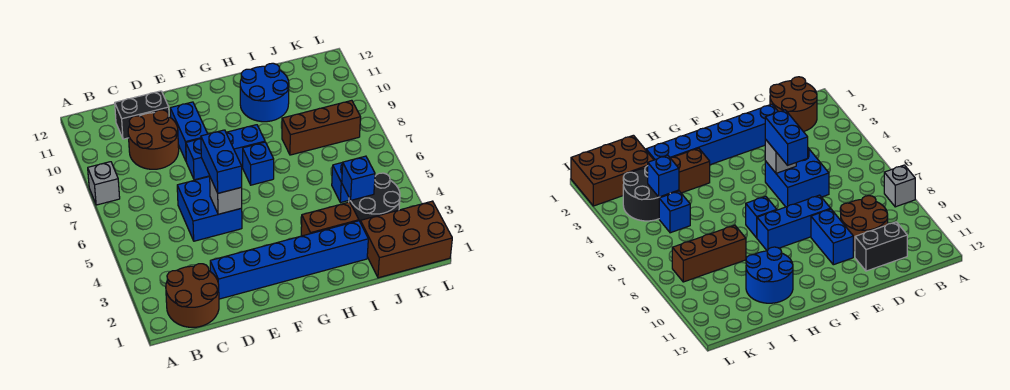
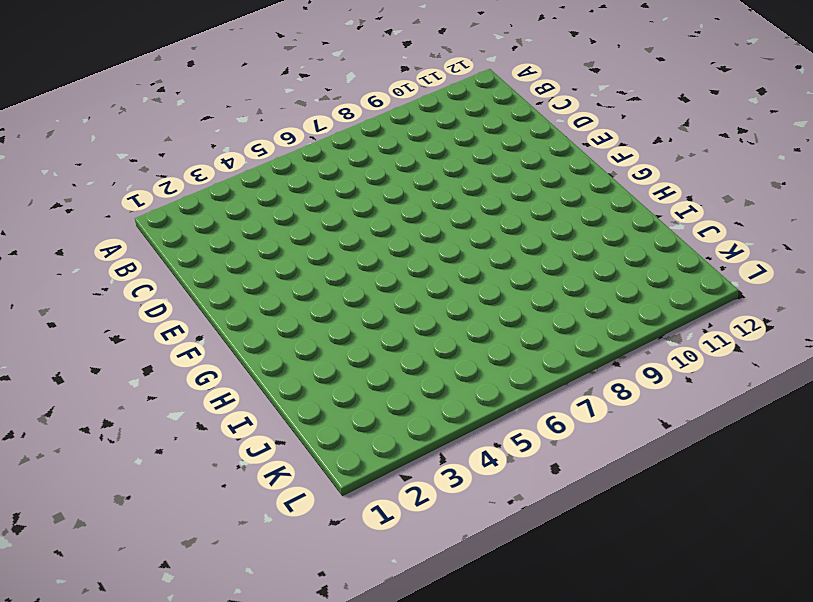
none -> grey brick A8 level 1
none -> brown round brick B1:C2 level 1
none -> brown round brick C9:D10 level 1

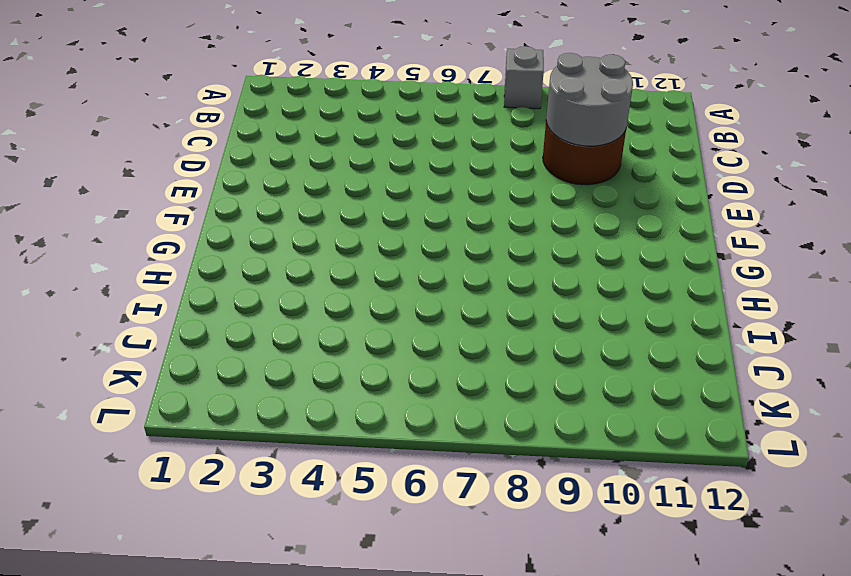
grey round brick C9:D10 level 2 -> none
none -> brown round brick B1:C2 level 1
none -> black brick C11:D11 level 1
none -> blue brick D2:I2 level 1

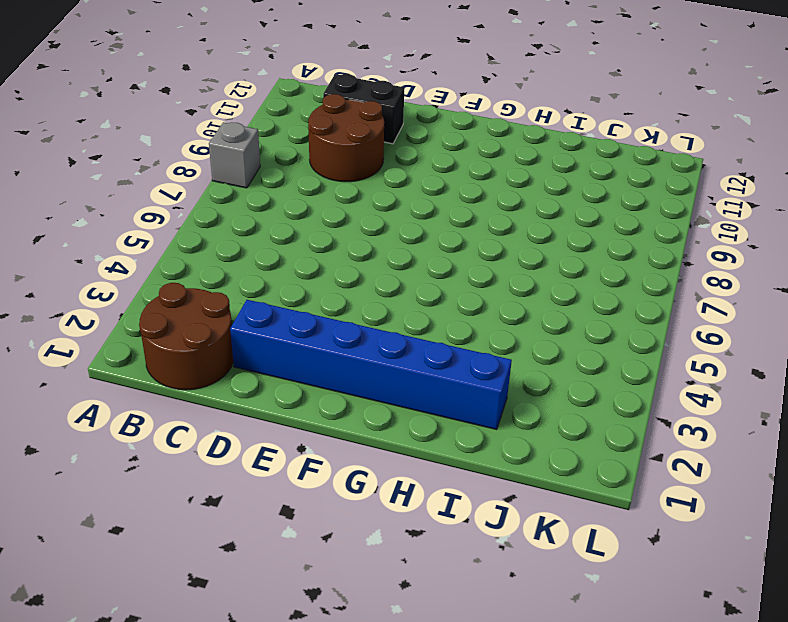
none -> blue brick D5:E6 level 1
none -> blue brick E8:G8 level 1
none -> blue brick E9:E10 level 1

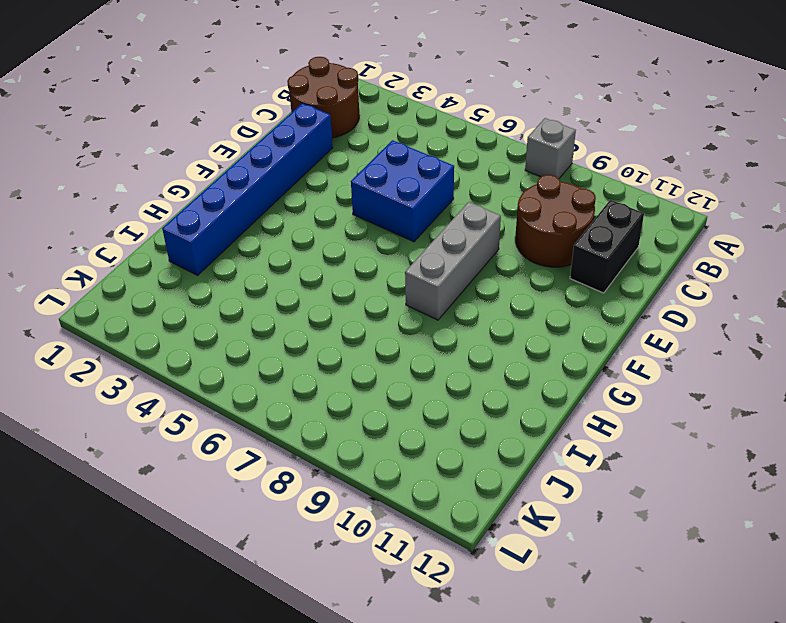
grey brick E8:G8 level 1 -> blue brick E8:G8 level 1
none -> blue brick E9:E10 level 1
none -> blue brick G7 level 1
none -> brown brick H3:I3 level 1

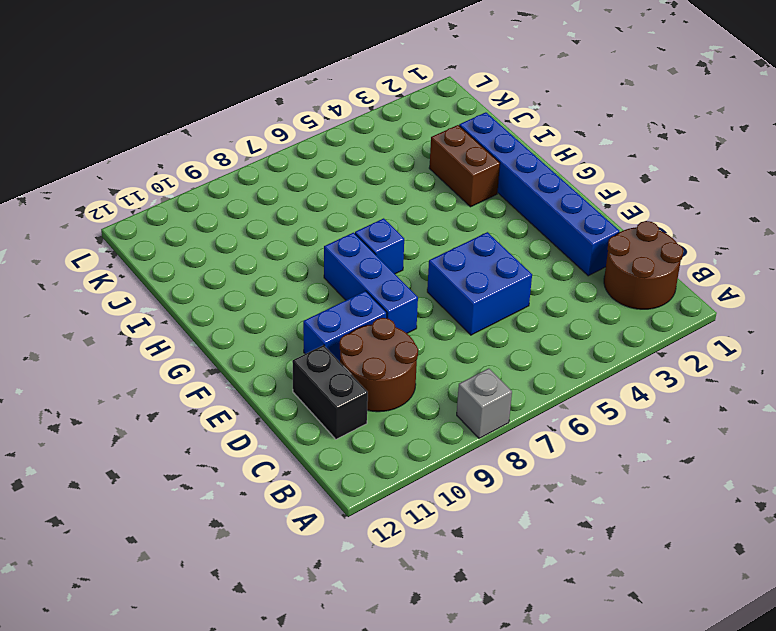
none -> blue round brick H10:I11 level 1
none -> brown brick I8:K8 level 1
none -> brown brick J1:L2 level 1

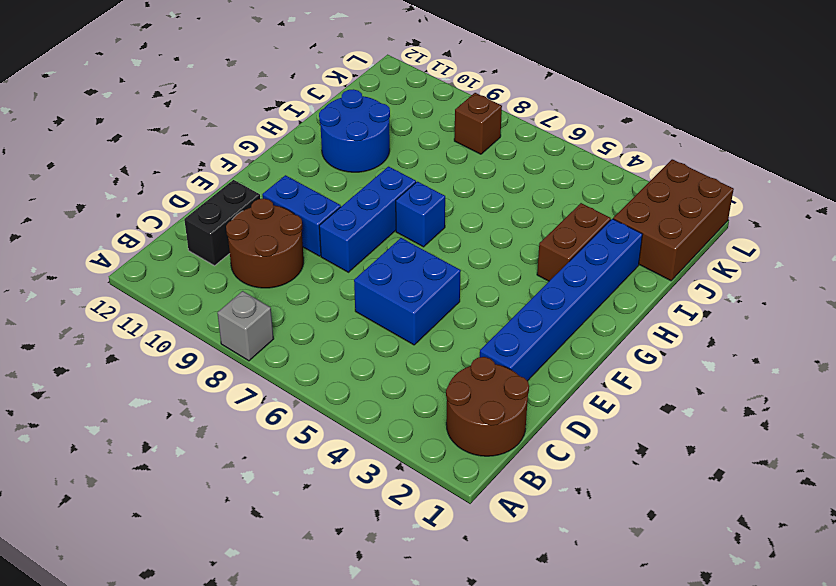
brown brick K8 level 1 -> brown brick I8:K8 level 1
none -> black round brick J3:K4 level 1
none -> blue brick J5 level 1
none -> grey brick E5 level 2

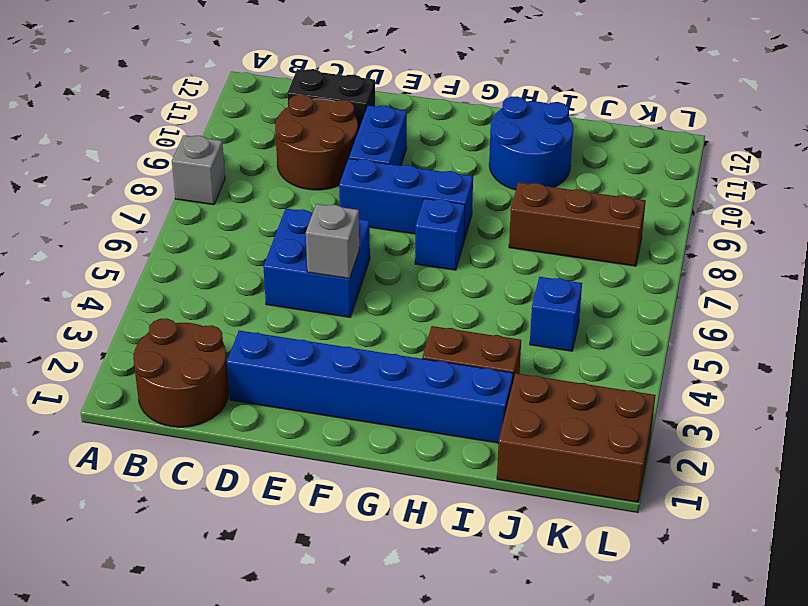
none -> black round brick J3:K4 level 1
none -> blue brick J4 level 2
none -> blue brick E5:E6 level 3

